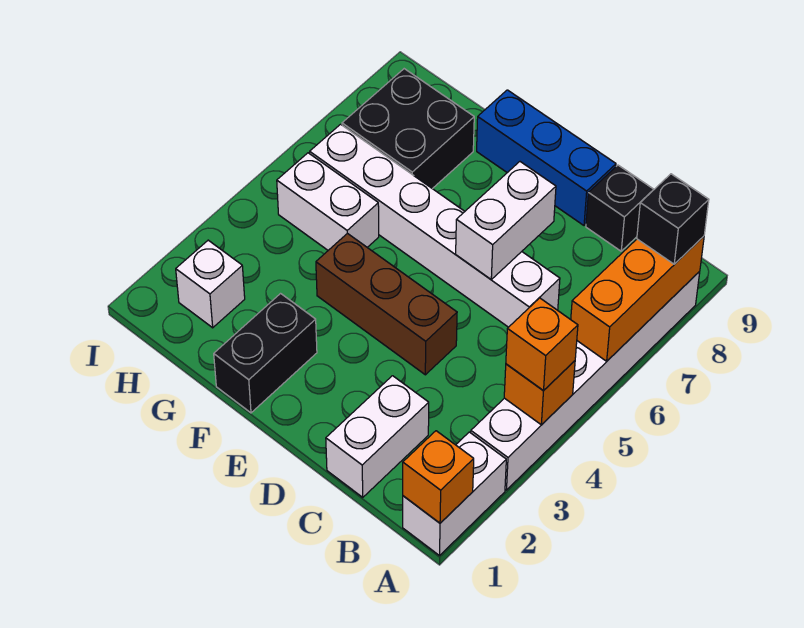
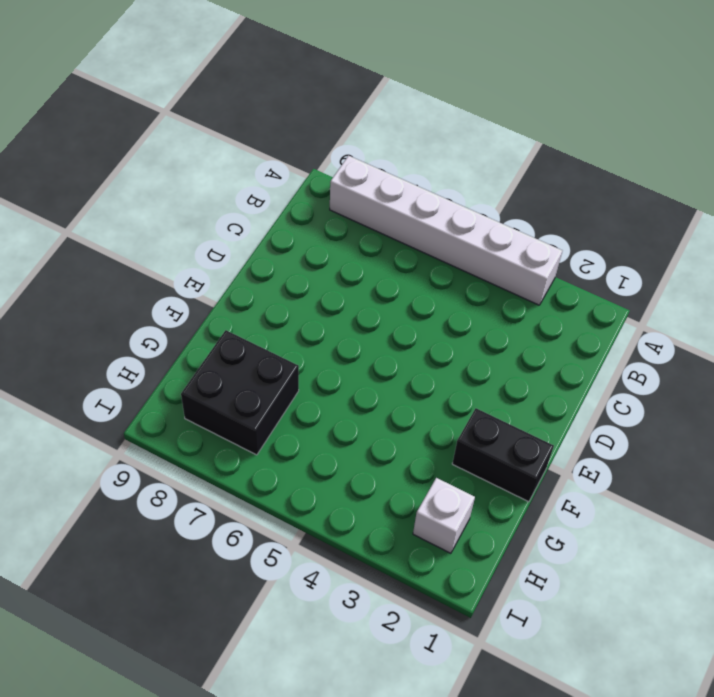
none -> white brick A1:A2 level 1
none -> white brick C1:C2 level 1
none -> white brick C6:H6 level 1

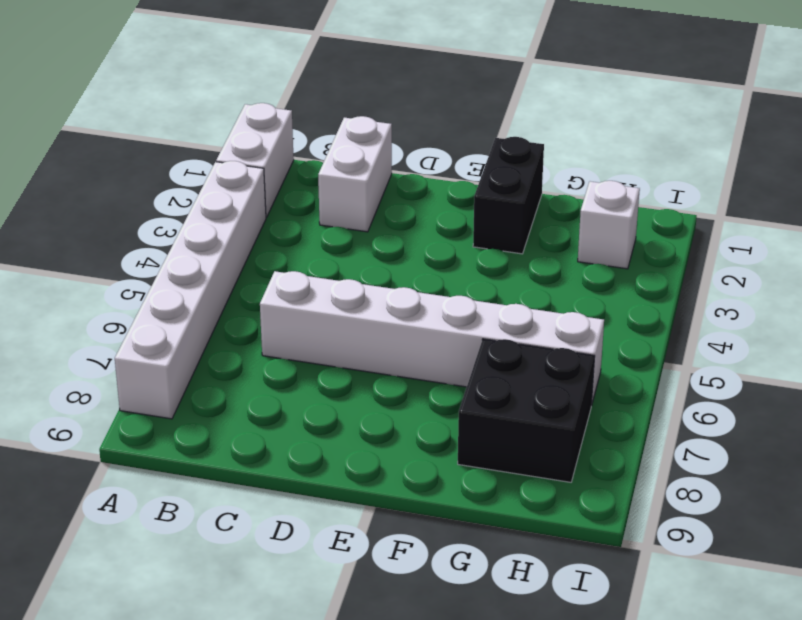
none -> black brick C9 level 1
none -> brown brick D4:F4 level 1
none -> blue brick D9:F9 level 1

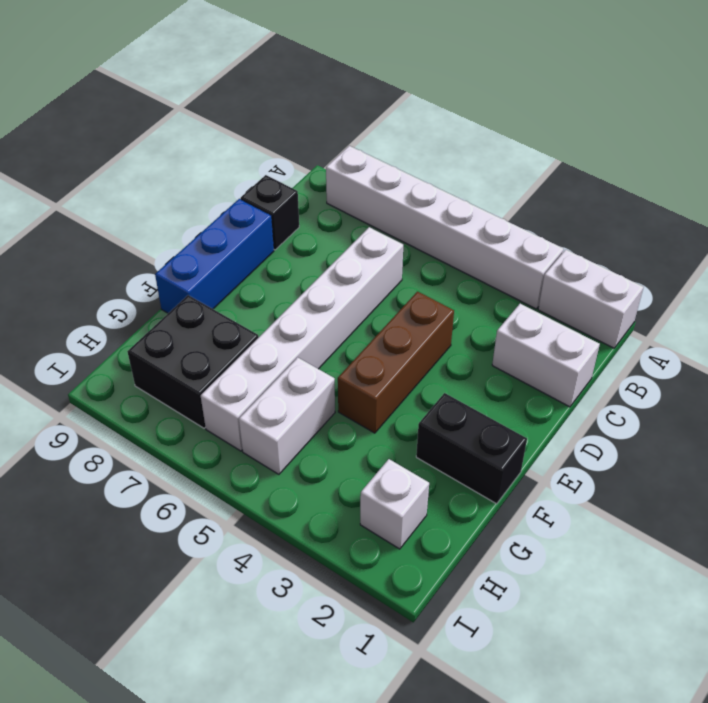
none -> orange brick A1 level 2
none -> orange brick A4 level 2
none -> orange brick A6:A8 level 2

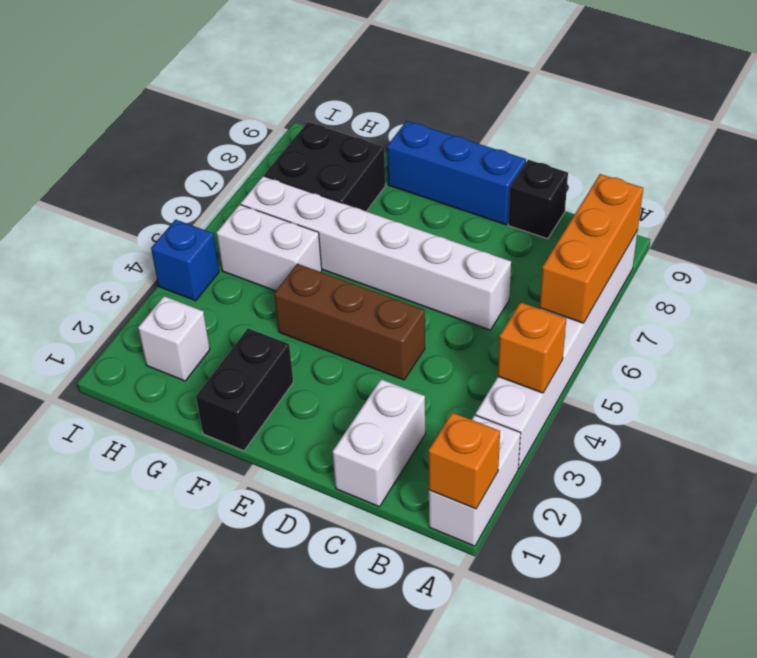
blue brick I4 level 1 -> none
none -> white brick D6:D7 level 2
none -> orange brick A4 level 3
none -> black brick A8 level 3

